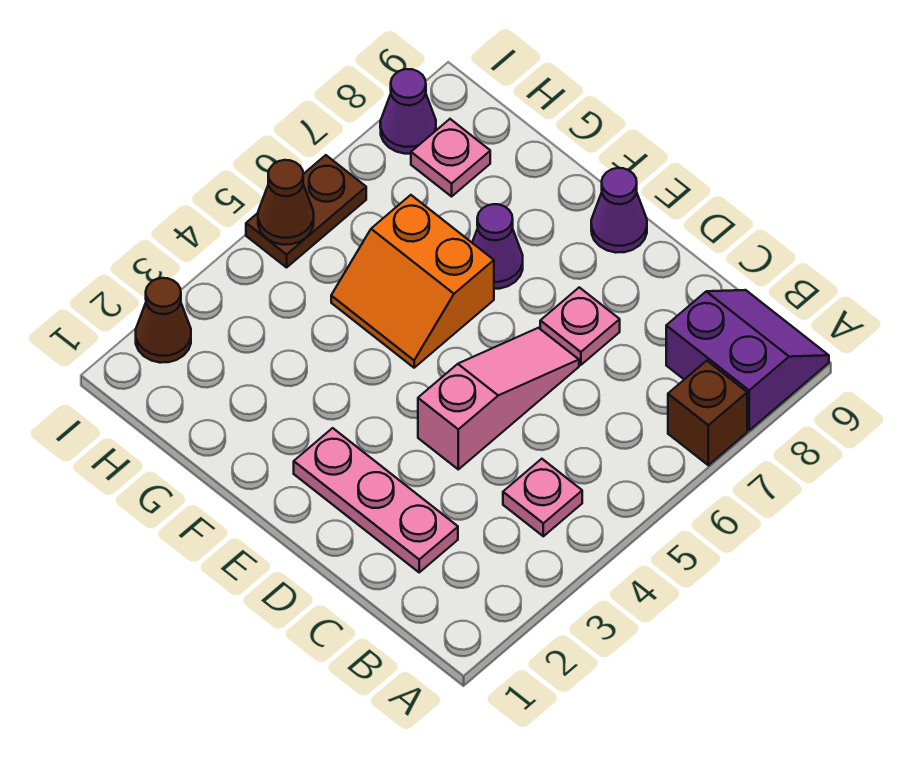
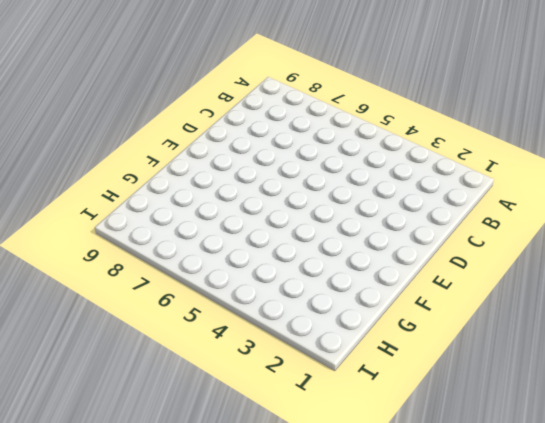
none -> brown brick A7 level 1
none -> purple slope A8:B9 level 1 top 8
none -> pink plate B4 level 1

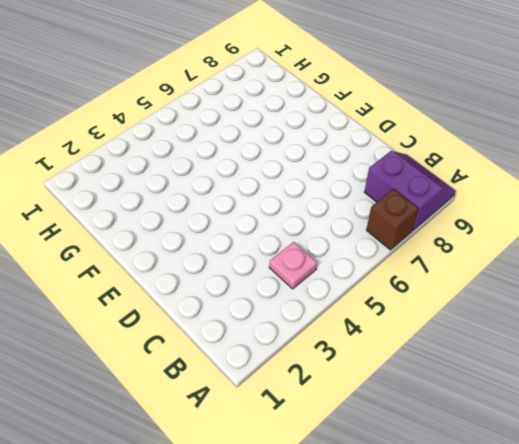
none -> pink plate C2:E2 level 1
none -> pink slope D4:D6 level 1 top 4
none -> pink plate D7 level 1

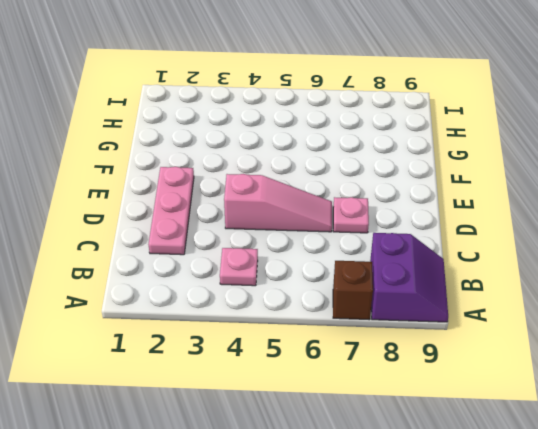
none -> purple cone E9 level 1
none -> orange slope F5:G6 level 1 top 6
none -> purple cone F7 level 1

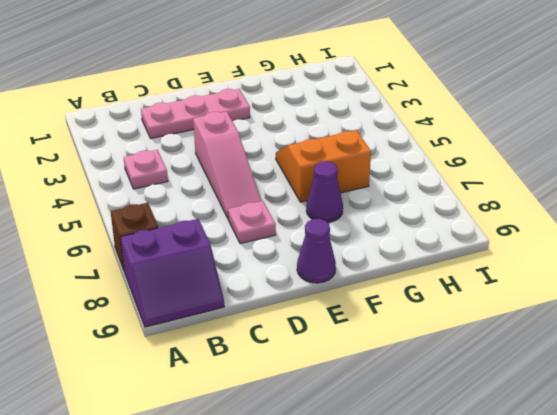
none -> pink plate H8 level 1
none -> brown cone I2 level 1
none -> brown plate I5:I6 level 1

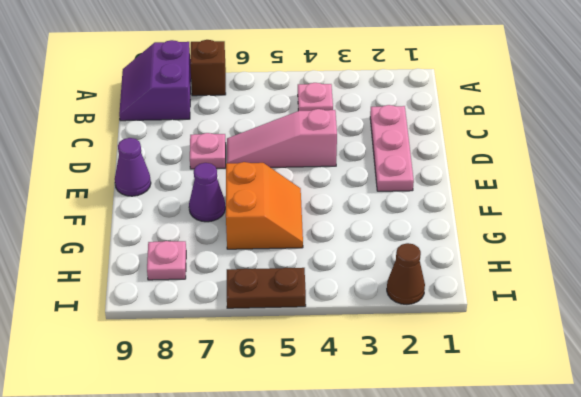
none -> purple cone I8 level 1
none -> brown cone I5 level 2

